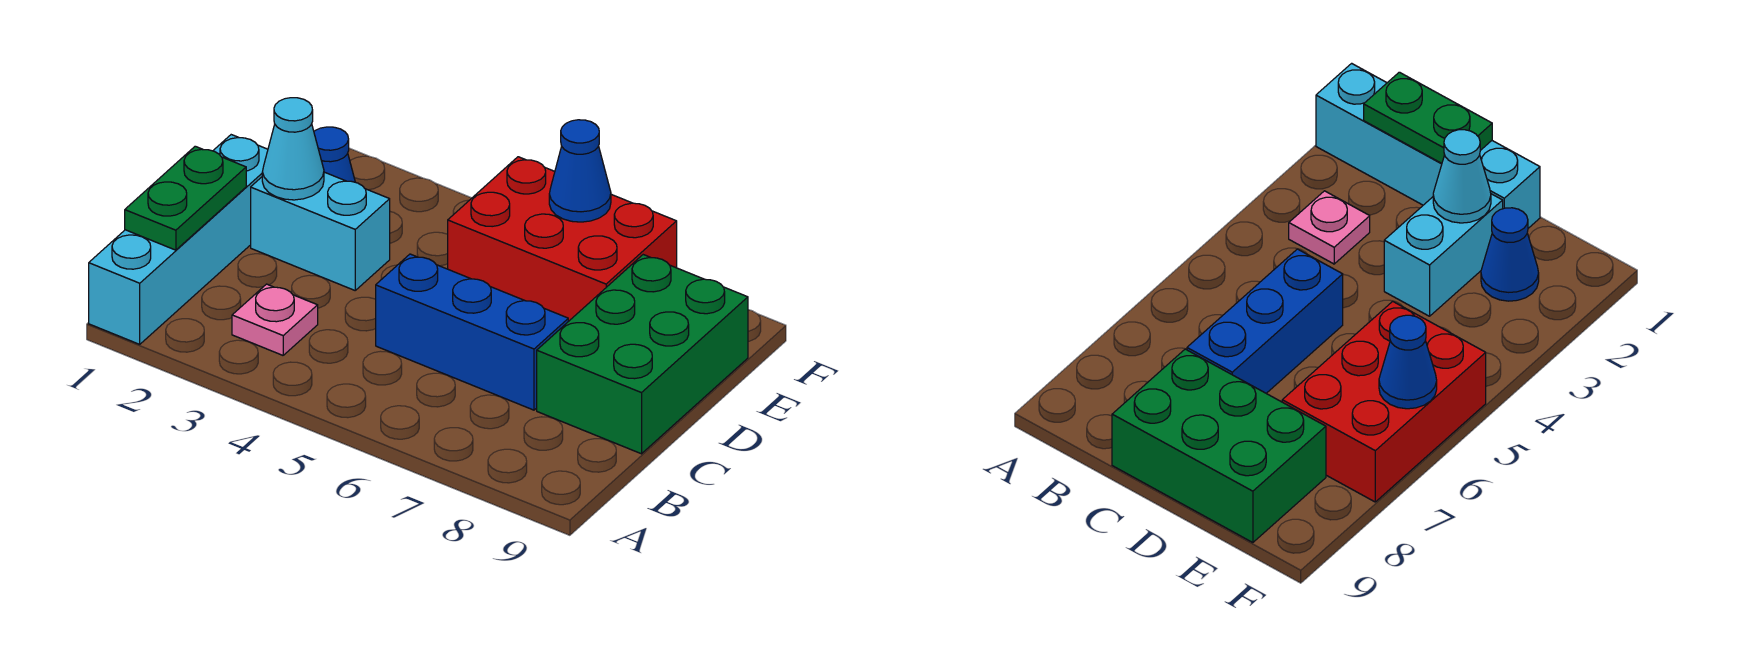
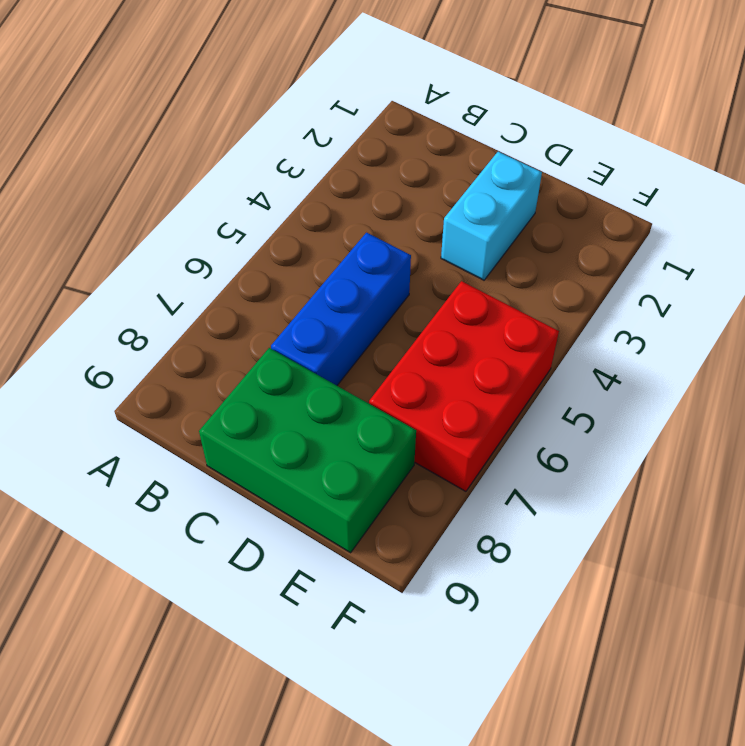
none -> cyan brick A1:D1 level 1
none -> pink plate B3 level 1

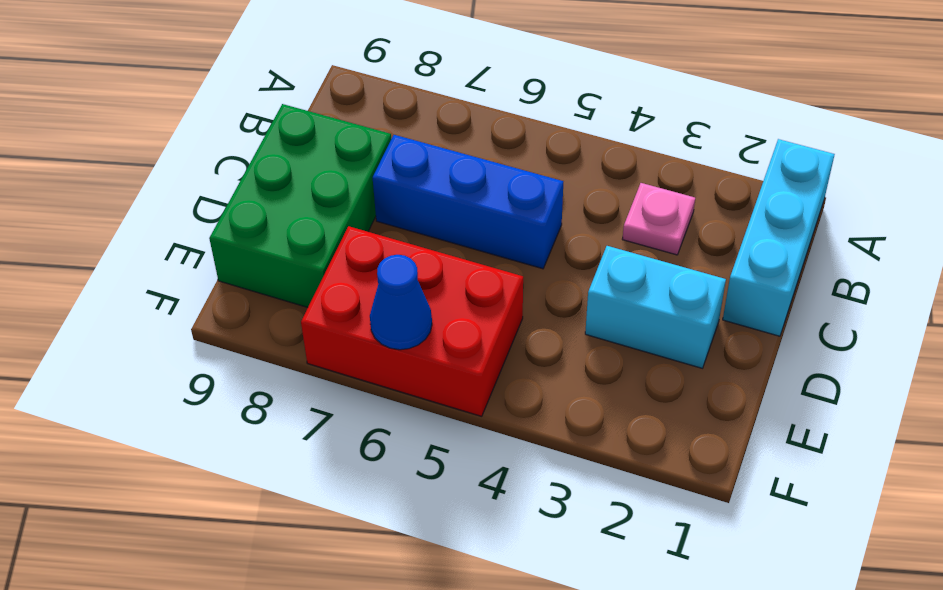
cyan brick A1:C1 level 1 -> cyan brick A1:D1 level 1
none -> blue cone E2 level 1
none -> green plate B1:C1 level 2

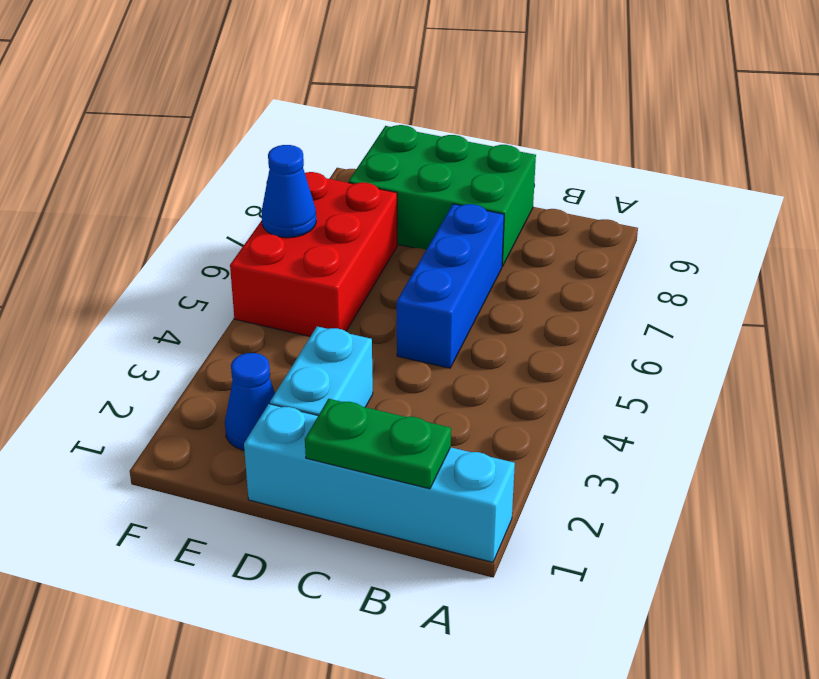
none -> pink plate B3 level 1
none -> cyan cone D2 level 2

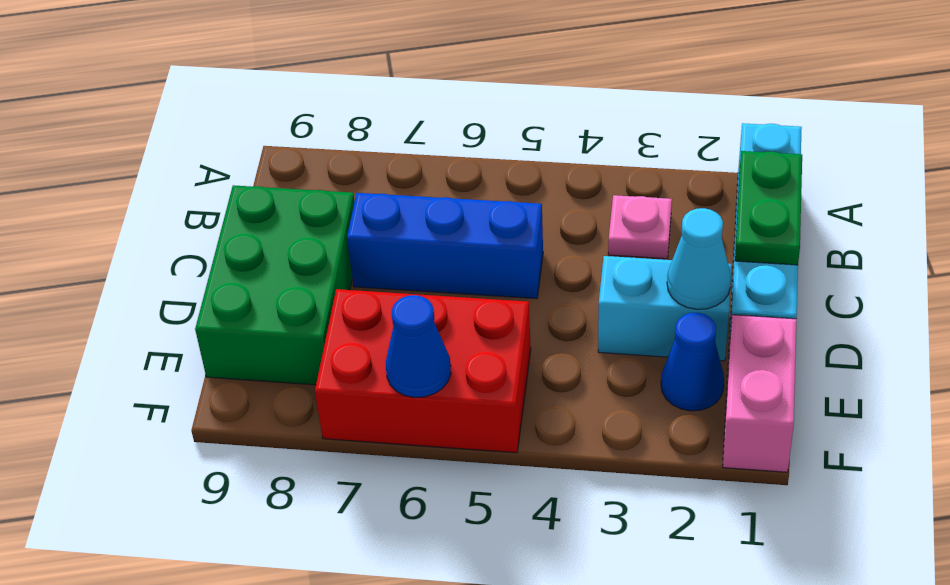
pink brick E1:F1 level 1 -> none

